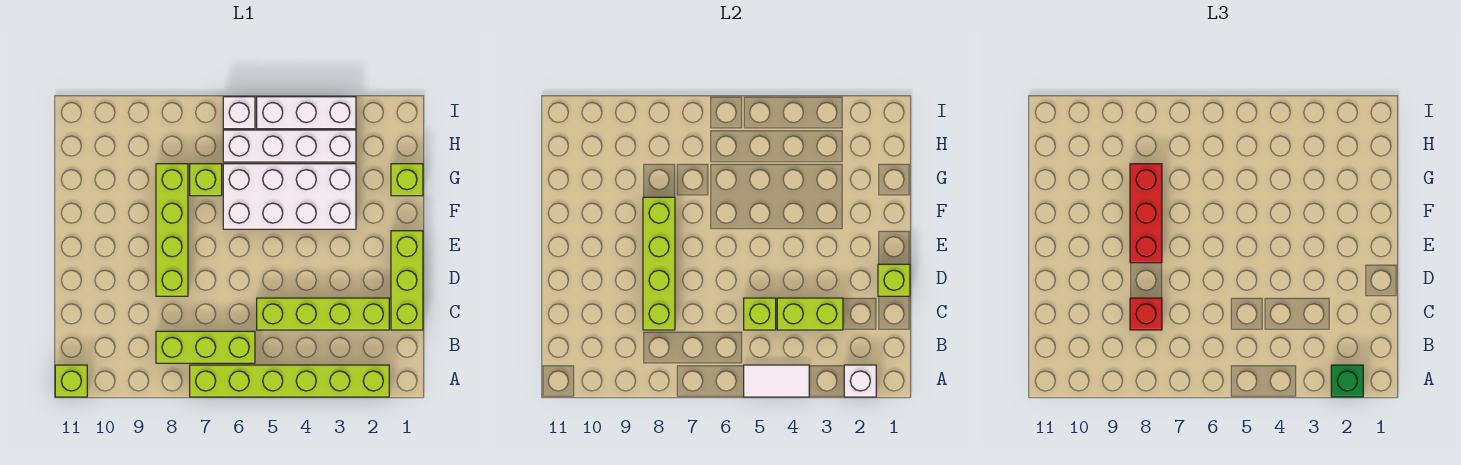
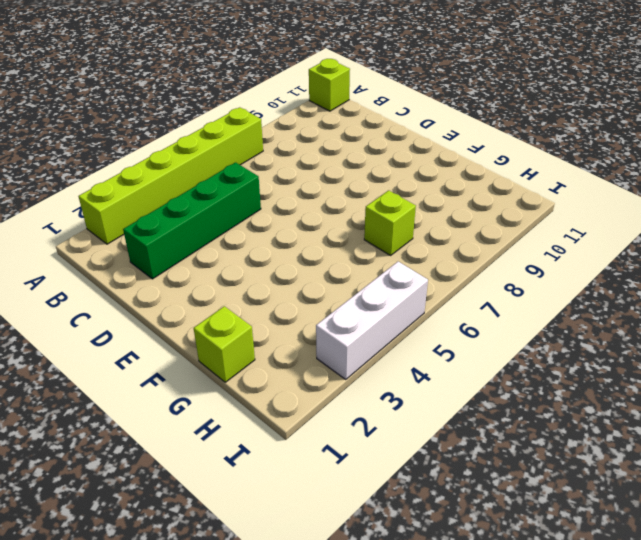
green brick C2:C5 level 1 -> lime brick C2:C5 level 1
none -> lime brick B6:B8 level 1
none -> lime brick C1:E1 level 1
none -> lime brick D8:G8 level 1

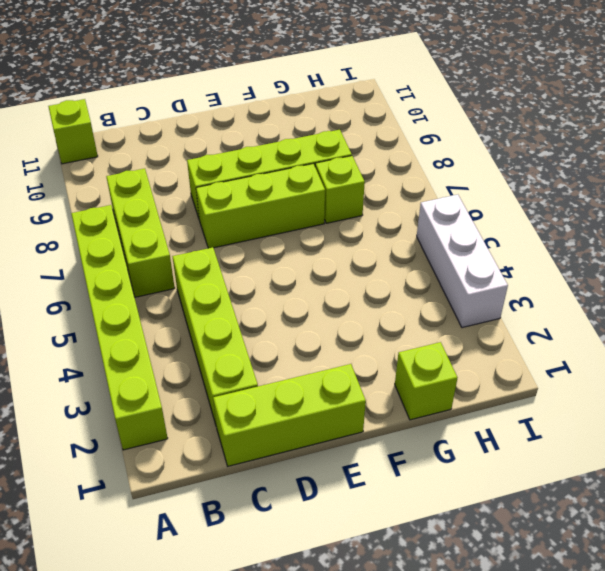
lime brick D7:F7 level 1 -> none
none -> white brick F3:G6 level 1
none -> white brick H3:H6 level 1
none -> white brick I6 level 1

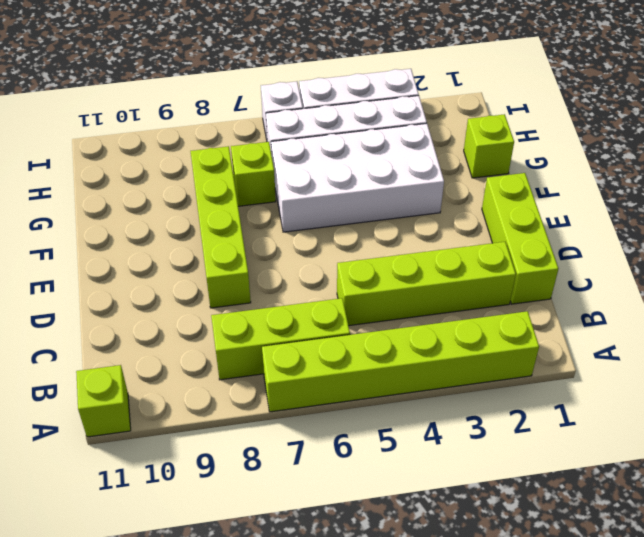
none -> white brick A2 level 2
none -> white tile A4:A5 level 2
none -> lime brick C3:C4 level 2

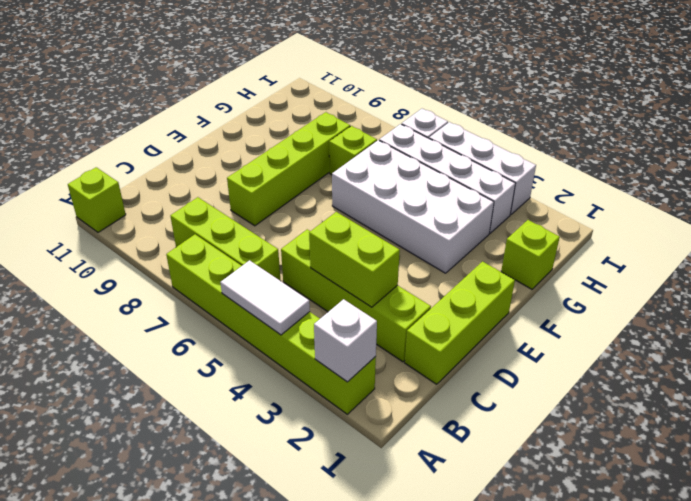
none -> lime brick C5 level 2
none -> lime brick C8:F8 level 2
none -> lime brick D1 level 2

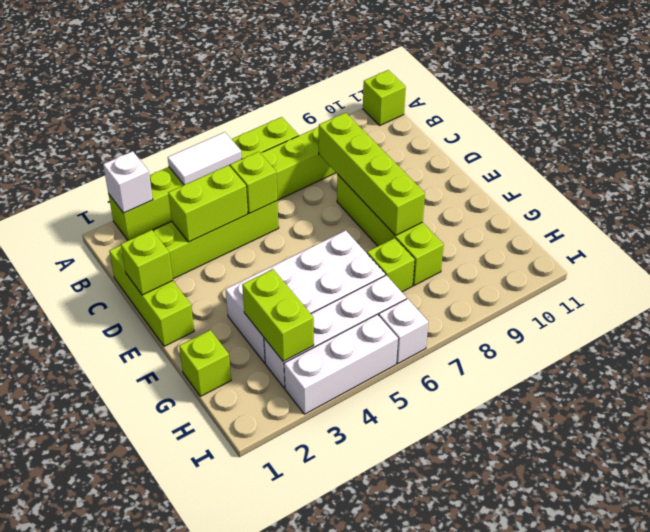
lime brick G3:H3 level 2 -> none
none -> green brick A2 level 3
none -> red brick C8 level 3
none -> red brick E8:G8 level 3

